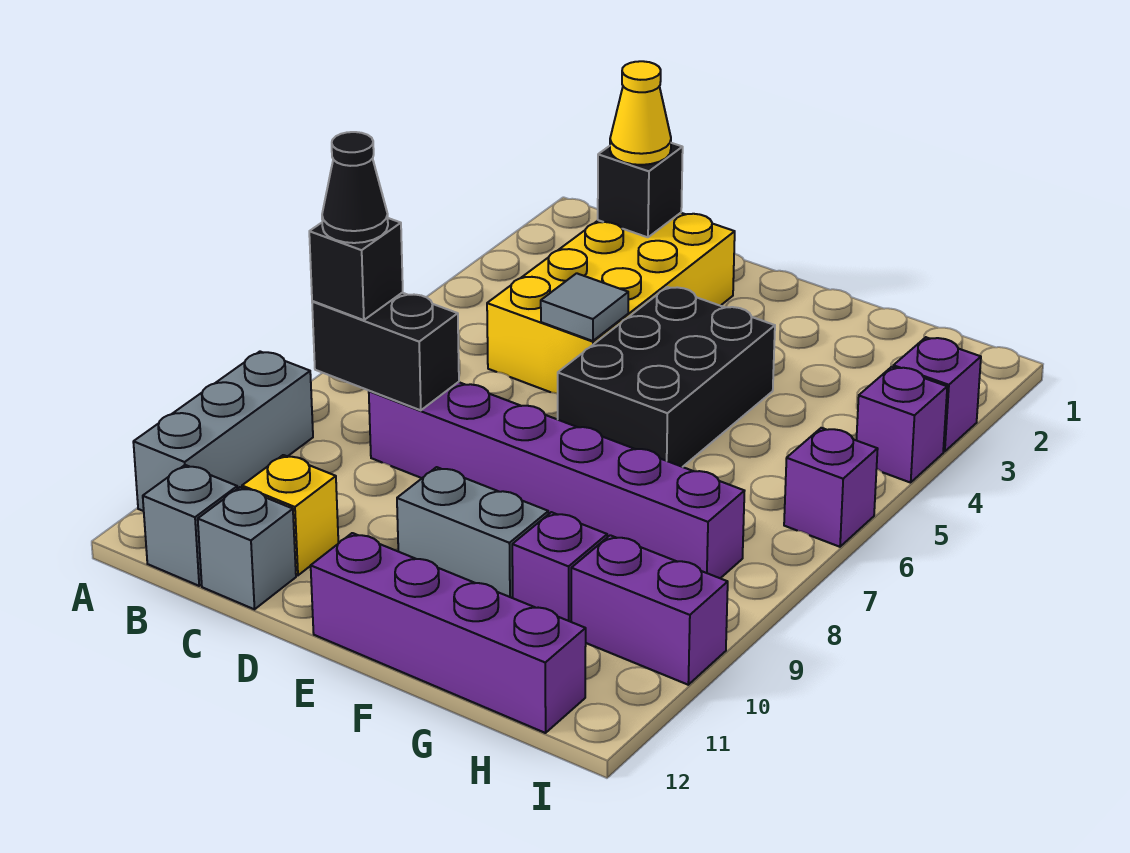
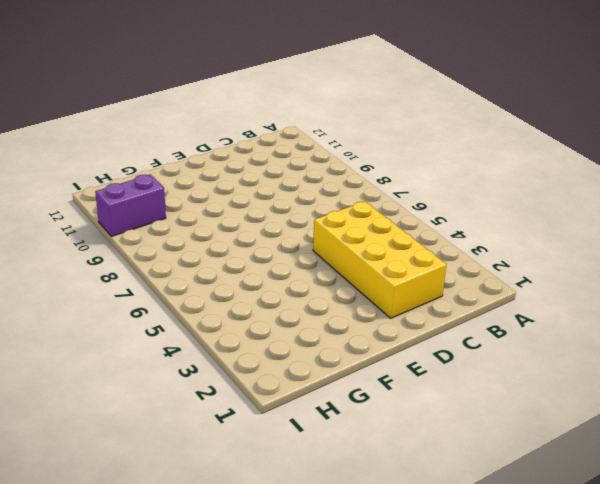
none -> grey brick A9:A11 level 1
none -> grey brick B12 level 1
none -> purple brick C8:H8 level 1

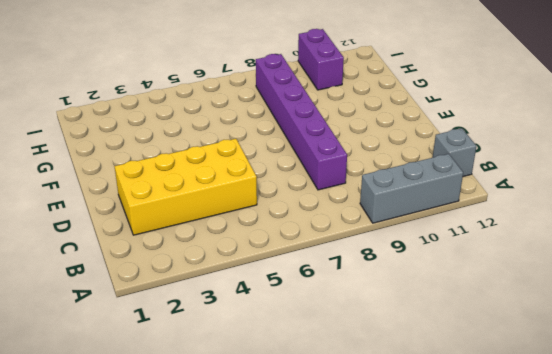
none -> yellow brick C11 level 1
none -> grey brick C12 level 1
none -> black brick E4:F6 level 1

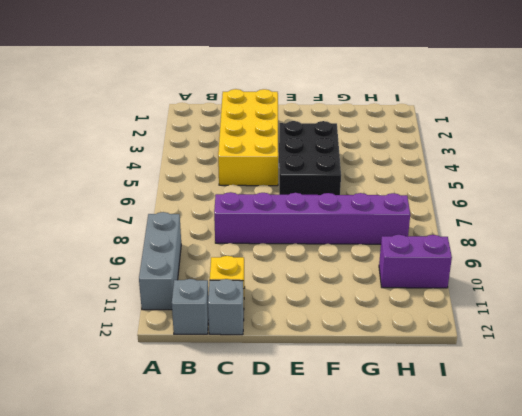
none -> grey brick E10:F10 level 1
none -> purple brick E12:H12 level 1
none -> purple brick G10 level 1

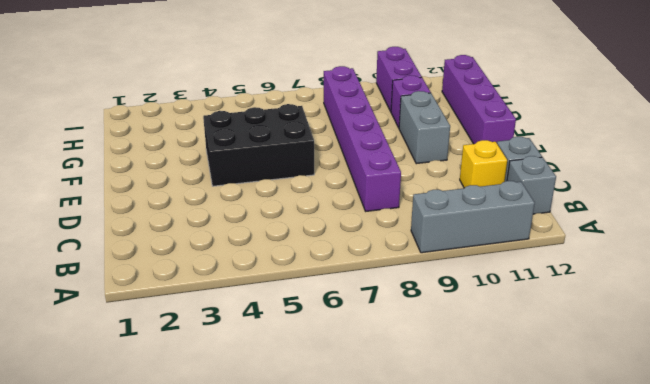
none -> yellow brick C2:D5 level 1
none -> purple brick I3 level 1
none -> purple brick I4 level 1

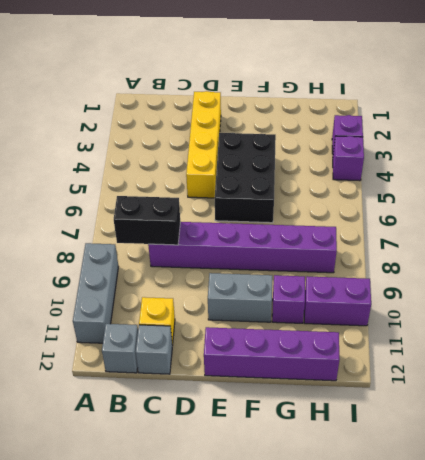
yellow brick D2:D5 level 1 -> yellow brick C2:D5 level 1
none -> purple brick I6 level 1
none -> black brick C2 level 2
none -> grey tile D5 level 2

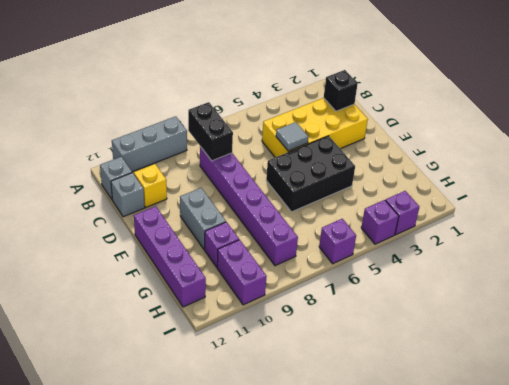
none -> black brick B8 level 3
none -> yellow cone C2 level 3
none -> black cone B8 level 4

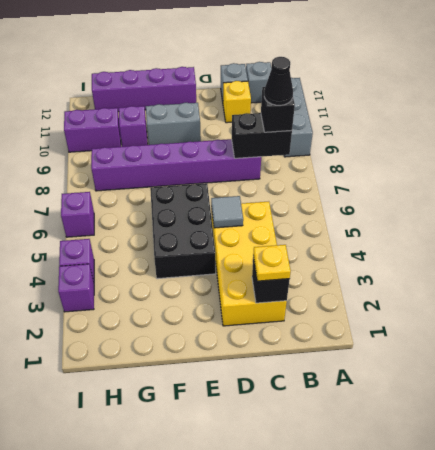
yellow plate C2 level 3 -> yellow cone C2 level 3

